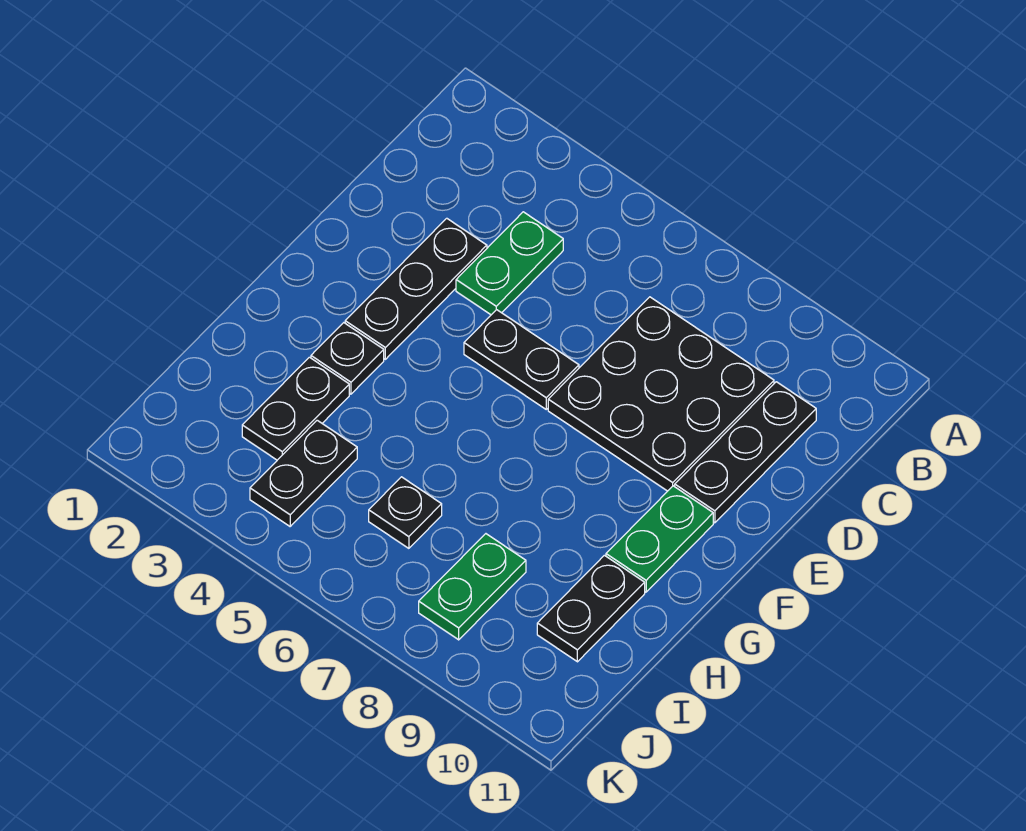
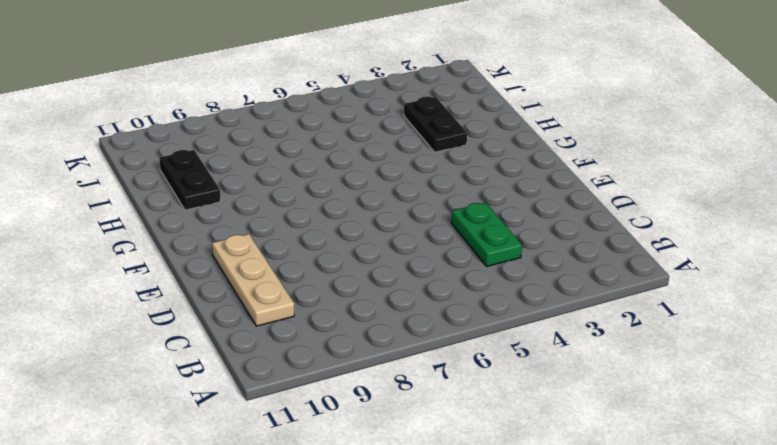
tan plate C10:E10 level 1 -> black plate C10:E10 level 1
none -> black plate C7:E9 level 1
none -> black plate D3:F3 level 1
none -> black plate E5:E6 level 1

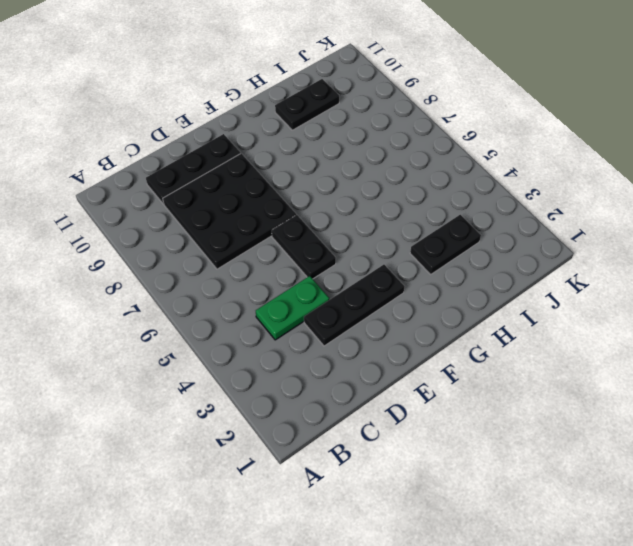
none -> green plate F10:G10 level 1
none -> black plate G3 level 1
none -> black plate I4:J4 level 1

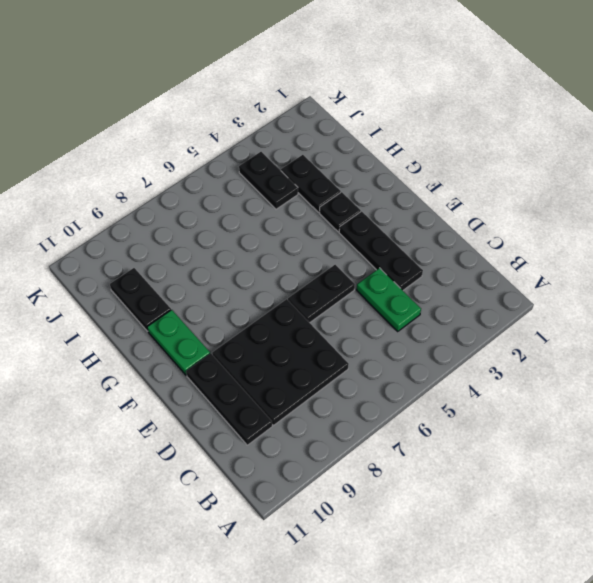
none -> black plate I6 level 1
none -> green plate I8:J8 level 1

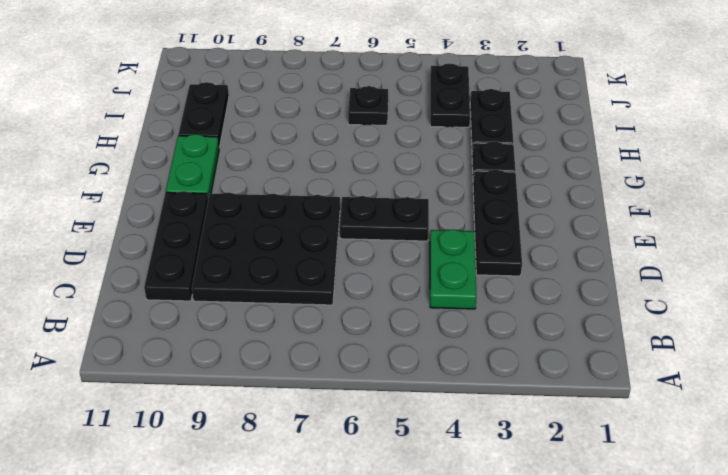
none -> green plate I8:J8 level 1

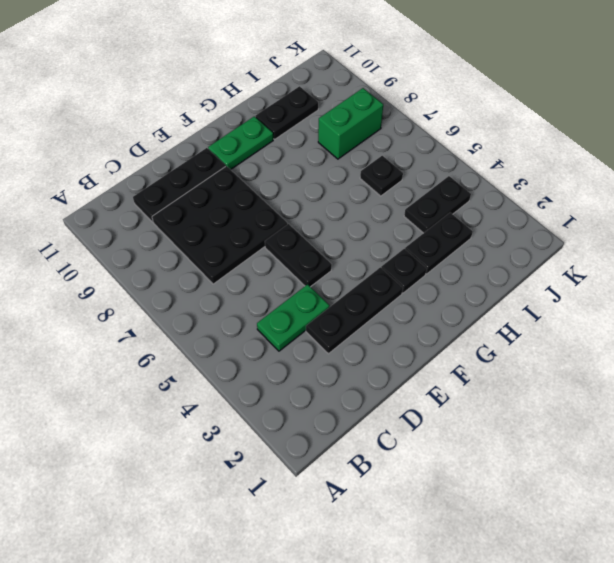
green brick I8:J8 level 1 -> green plate I8:J8 level 1

